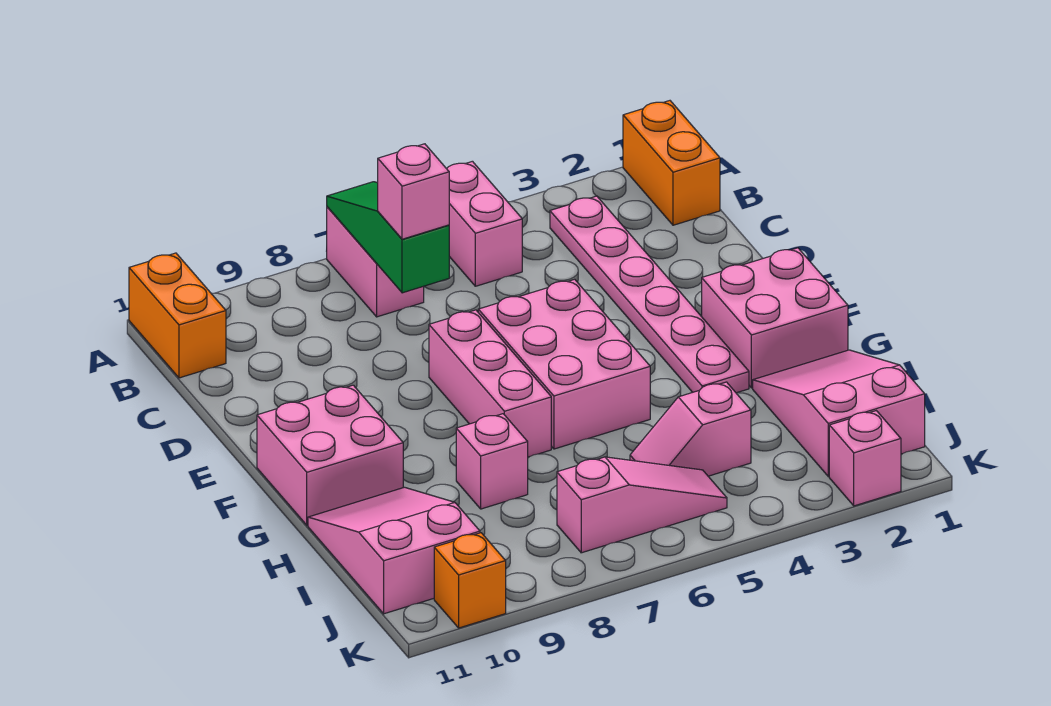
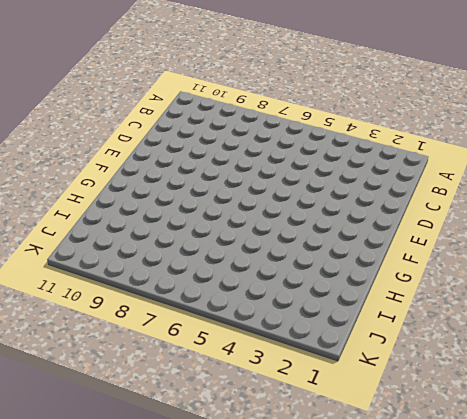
none -> orange brick A1:B1 level 1
none -> pink brick A5:B5 level 1
none -> pink brick A7:B7 level 1

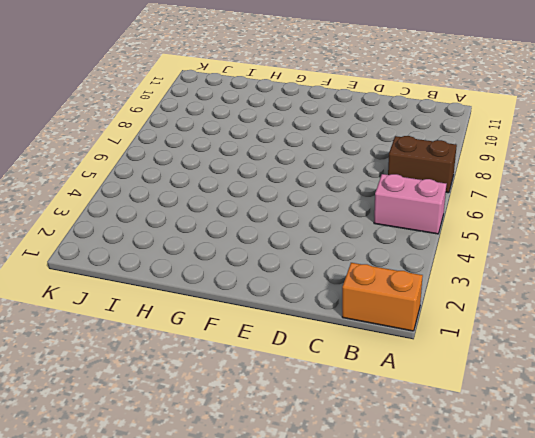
brown brick A7:B7 level 1 -> pink brick A7:B7 level 1
none -> orange brick A11:B11 level 1
none -> pink plate B3:G3 level 1
none -> pink brick E5:G6 level 1

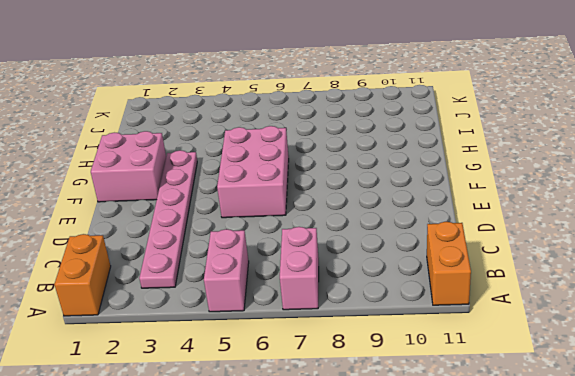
none -> pink brick E7:G7 level 1
none -> pink brick F10:G11 level 1
none -> pink slope H1:J2 level 1 top J

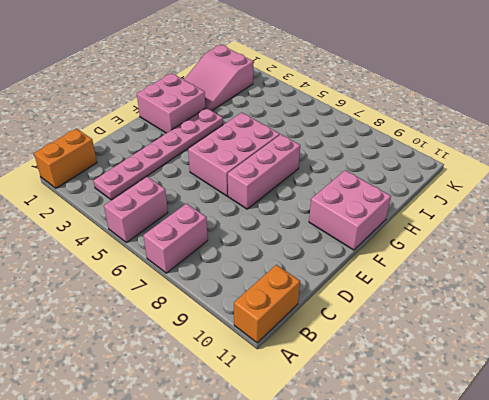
none -> pink brick H8 level 1
none -> pink slope H10:J11 level 1 top J
none -> pink slope I4:I5 level 1 top 4

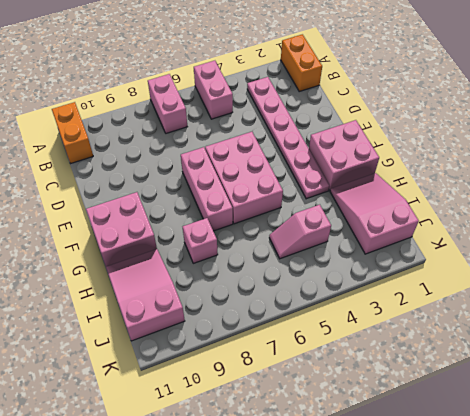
none -> pink slope J5:J7 level 1 top 7
none -> pink brick K2 level 1
none -> orange brick K10 level 1

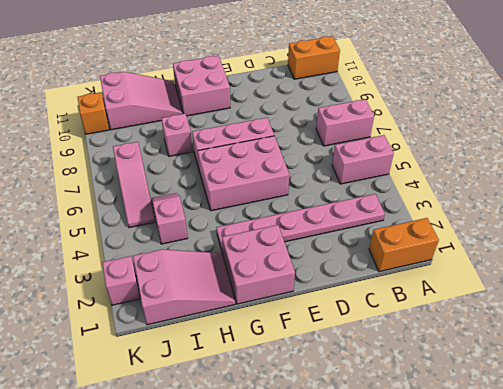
none -> green slope A7:C7 level 2 top C
none -> pink brick C7 level 3

